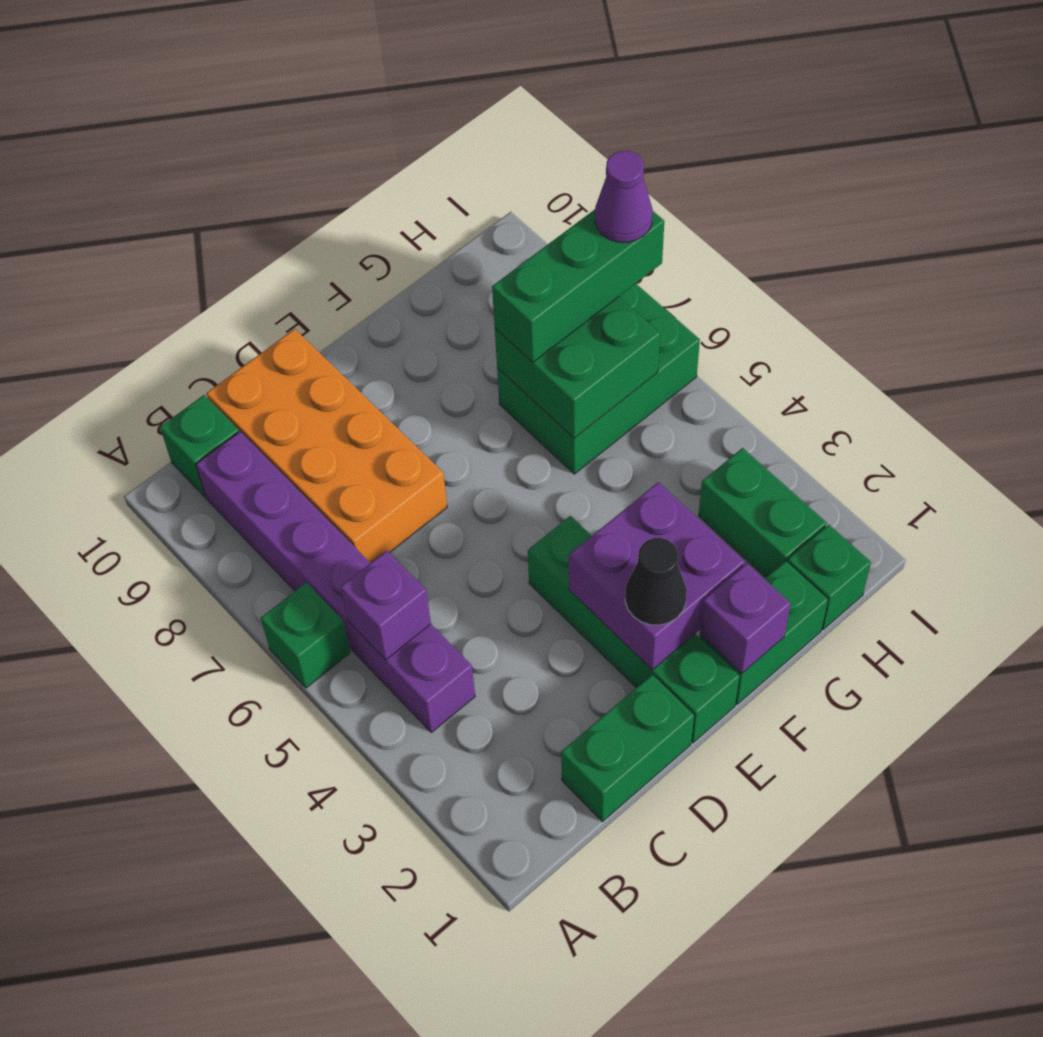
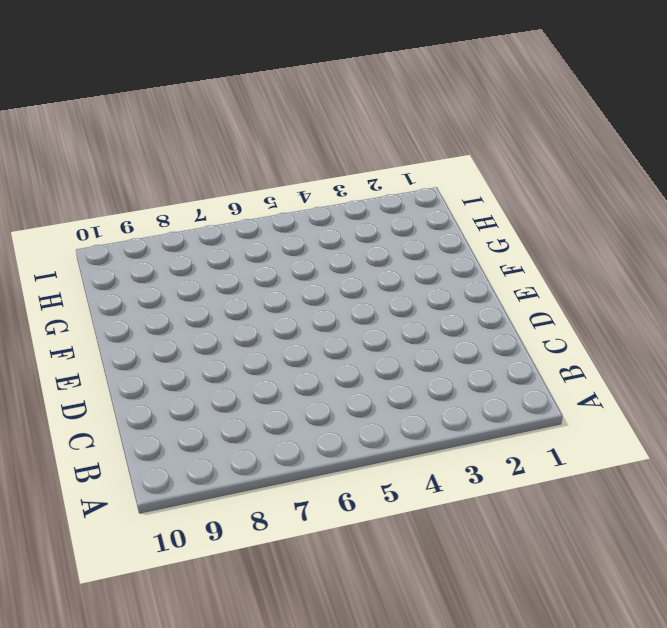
none -> green brick A6 level 1
none -> purple brick B4:B9 level 1
none -> green brick B10 level 1

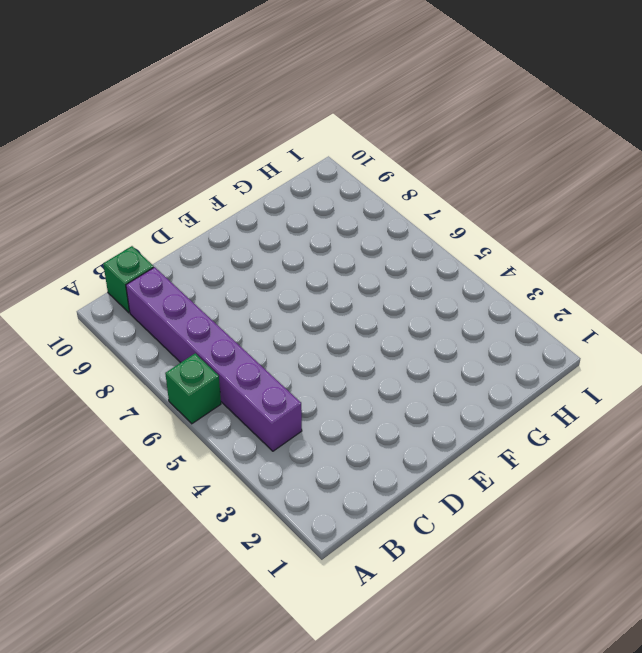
none -> green brick C1:D1 level 1
none -> orange brick C7:D10 level 1
none -> green brick E1:E4 level 1

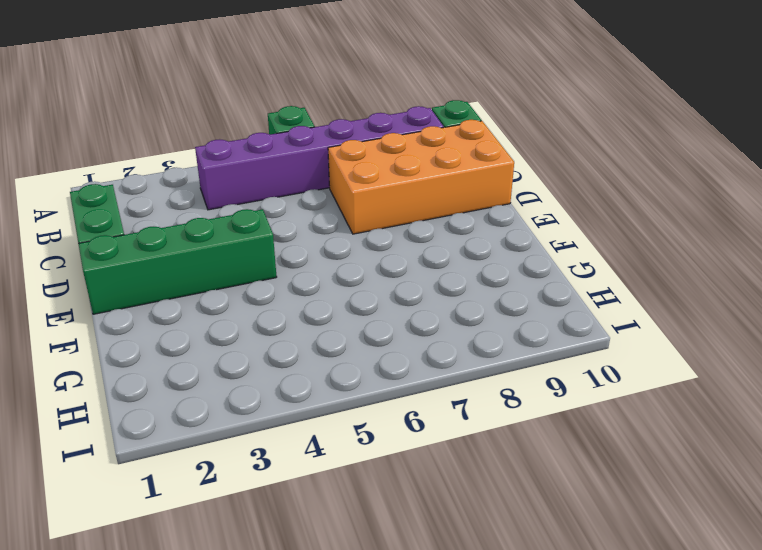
none -> green brick F1:G1 level 1
none -> green brick G6:I7 level 1
none -> green brick H1 level 1

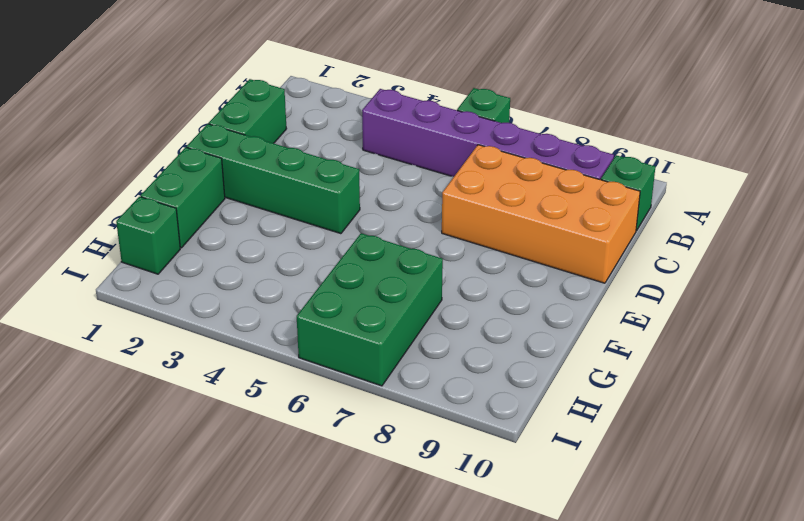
none -> green brick H2:H3 level 1
none -> purple brick B5 level 2
none -> purple brick E2:F3 level 2

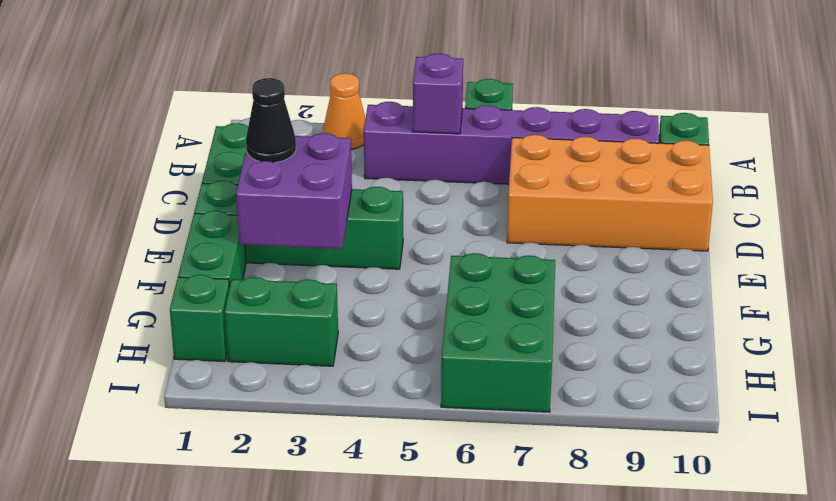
orange cone A3 level 1 -> none
none -> purple brick F1 level 2
none -> green brick G6:H7 level 2
none -> green brick G7:I7 level 3

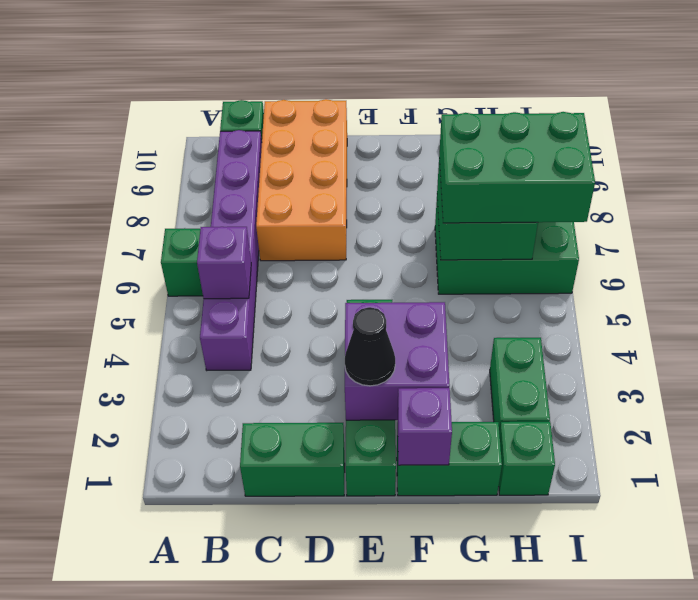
green brick G6:I7 level 3 -> green brick G7:I7 level 3
none -> purple cone I7 level 4

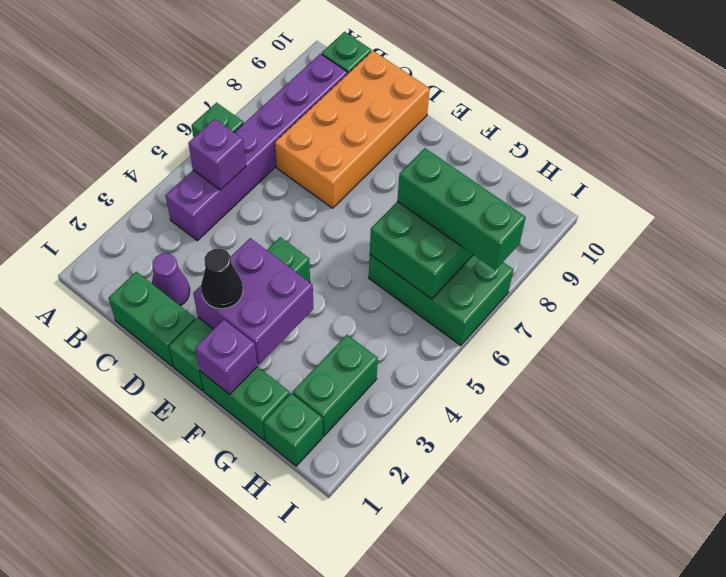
purple cone C2 level 1 -> purple cone I7 level 4

